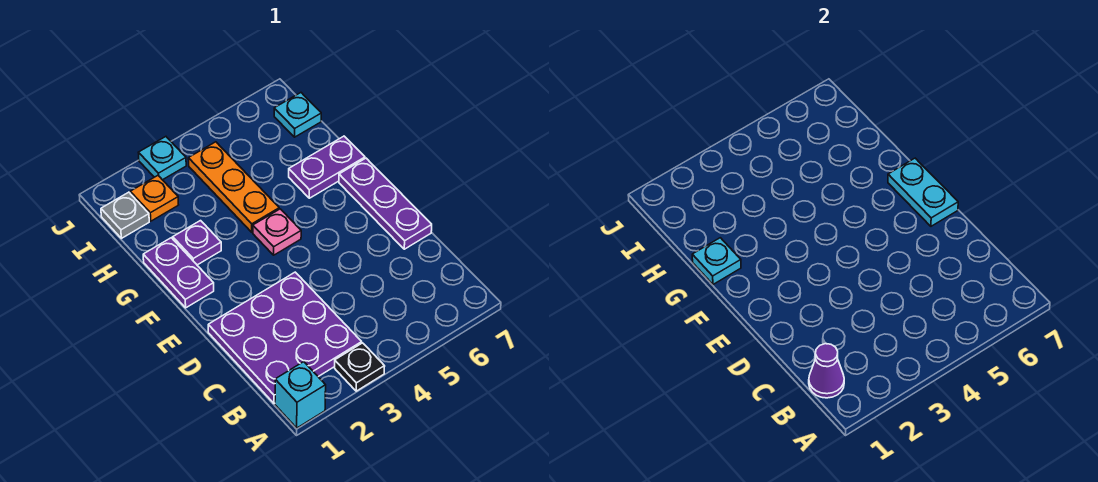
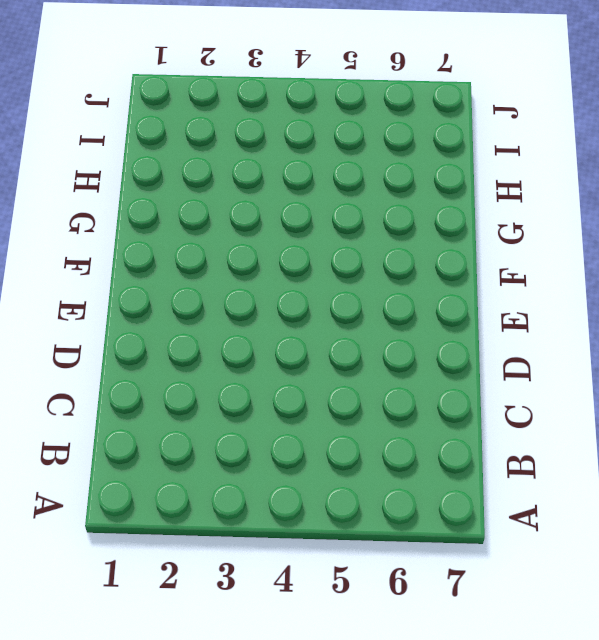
none -> cyan brick A1 level 1
none -> black plate A3 level 1
none -> purple plate B1:D3 level 1

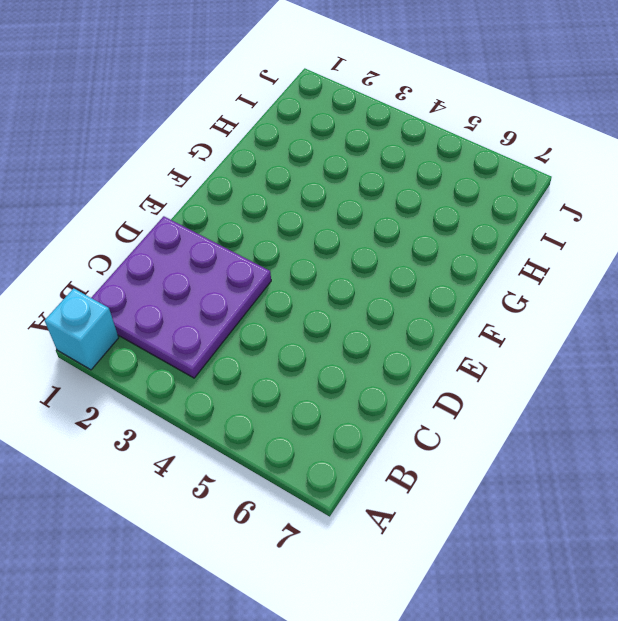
none -> black plate A3 level 1
none -> purple plate D7:F7 level 1
none -> purple plate F1:G1 level 1

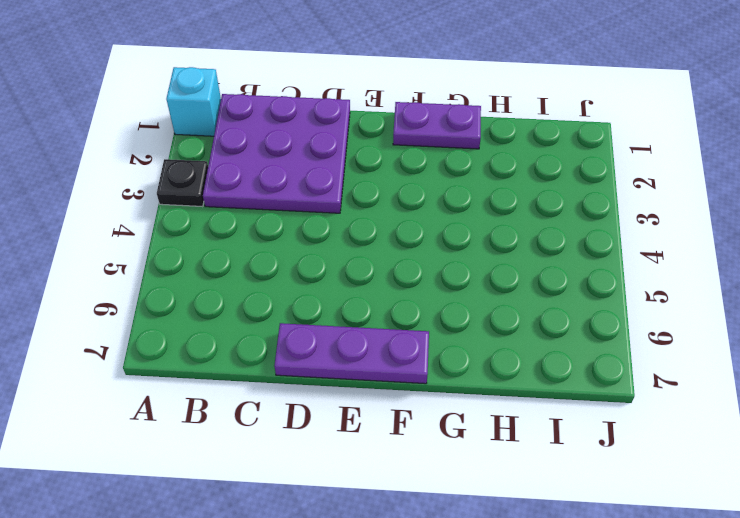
none -> pink plate F4 level 1
none -> purple plate G2 level 1
none -> orange plate G4:I4 level 1

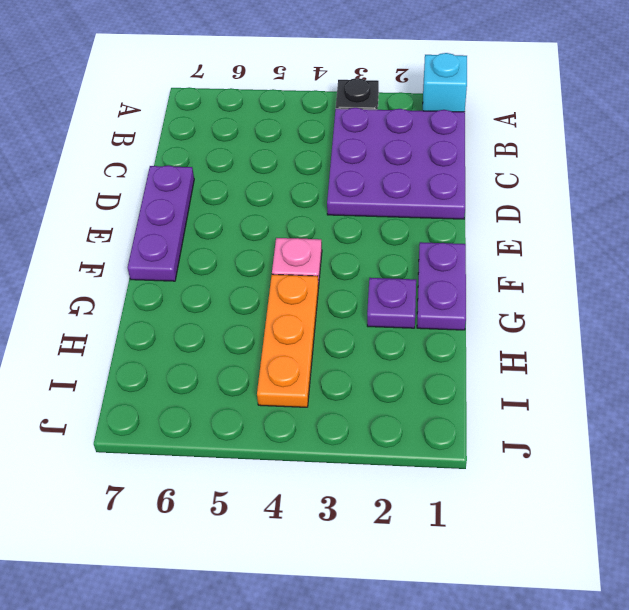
none -> purple plate G6:G7 level 1
none -> grey plate I1 level 1
none -> orange plate I2 level 1

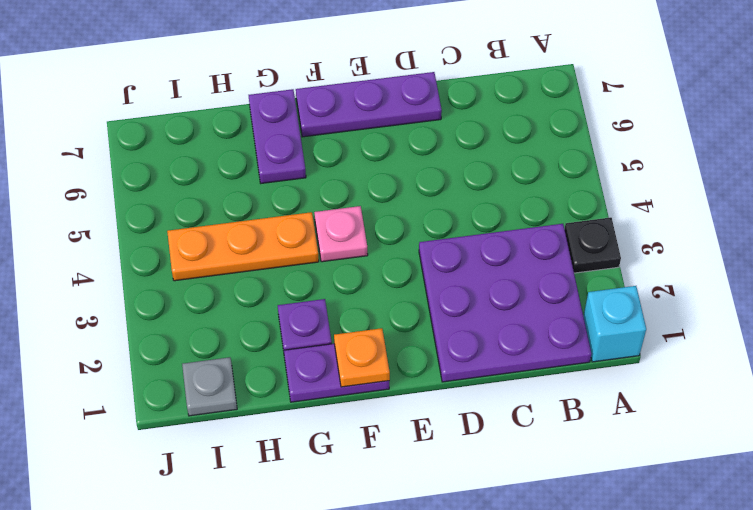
orange plate F1 level 2 -> orange plate I2 level 1
none -> cyan plate I7 level 1
none -> cyan plate J3 level 1
none -> purple cone B1 level 2

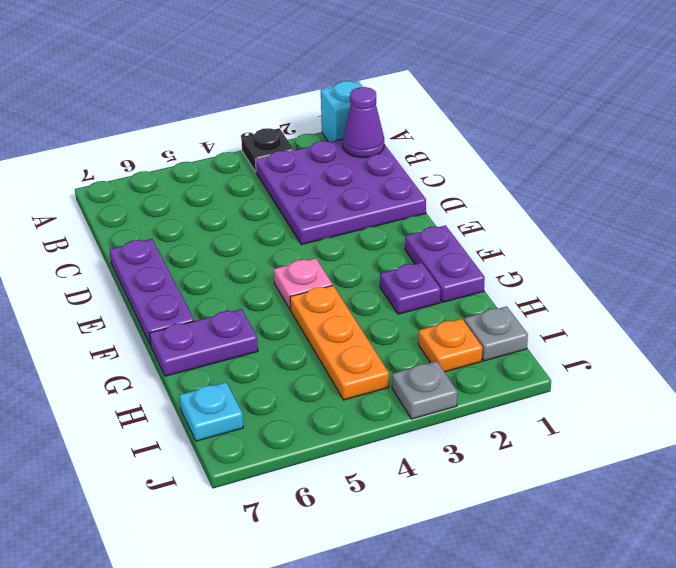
grey plate J3 level 1 -> cyan plate J3 level 1
none -> cyan plate E7:F7 level 2
none -> cyan plate G1 level 2

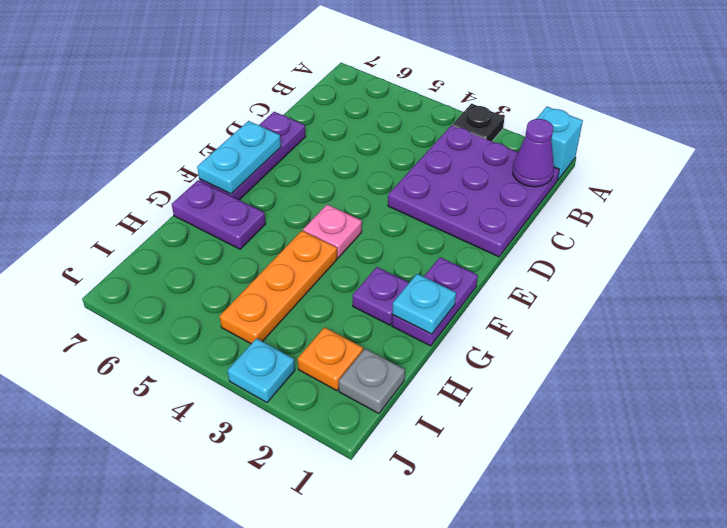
none -> cyan plate I7 level 1

